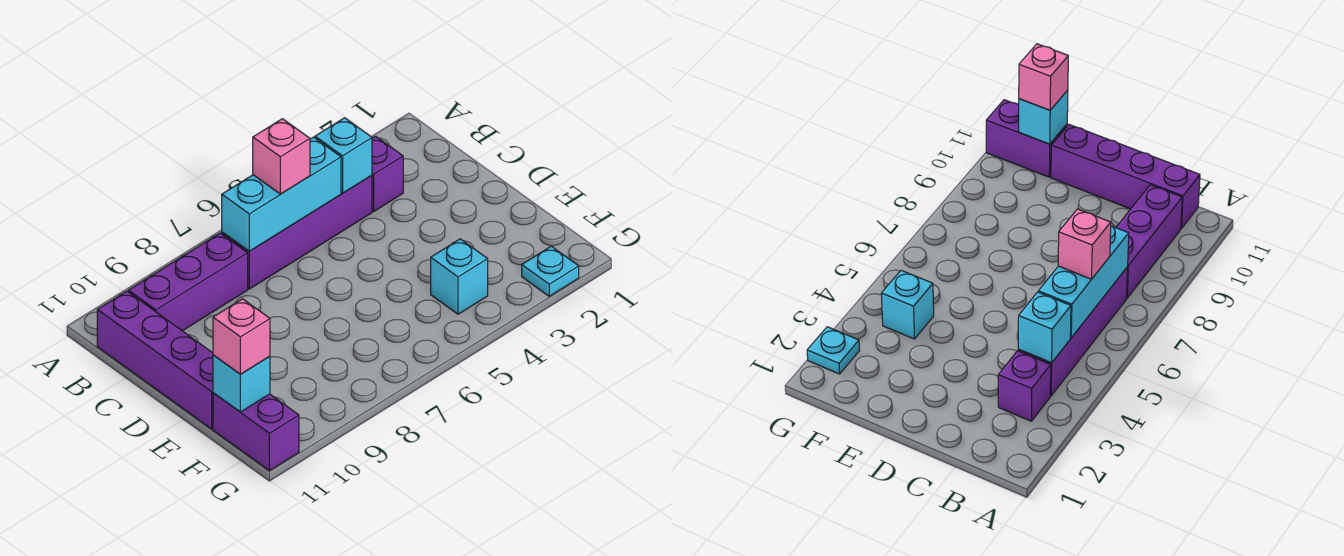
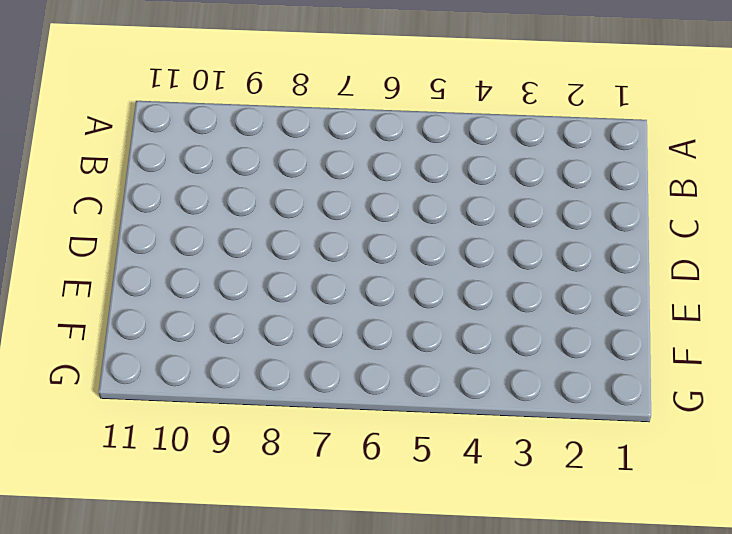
none -> purple brick B3 level 1
none -> purple brick B4:B7 level 1
none -> purple brick B8:B10 level 1

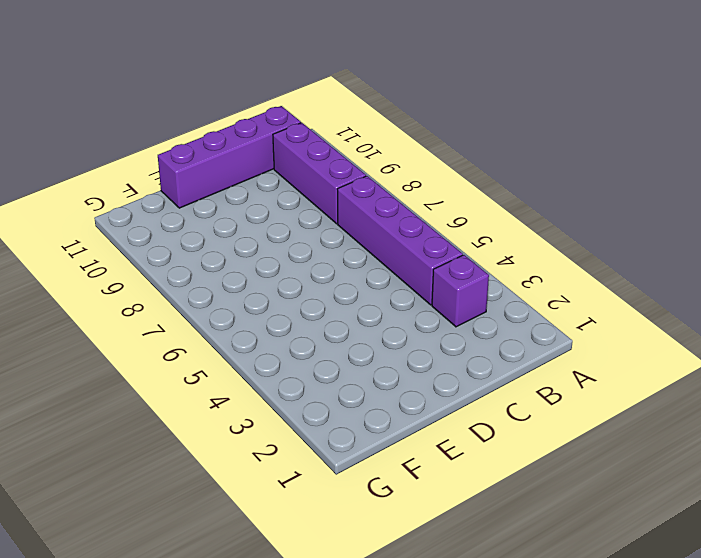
none -> cyan brick F4 level 1
none -> purple brick F11:G11 level 1
none -> cyan plate G2 level 1

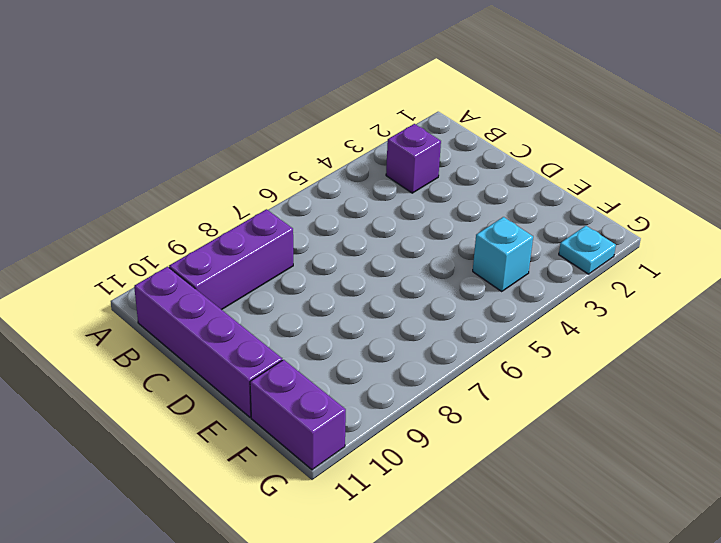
none -> purple brick B4:B7 level 1
none -> cyan brick B4 level 2
none -> cyan brick B5:B7 level 2

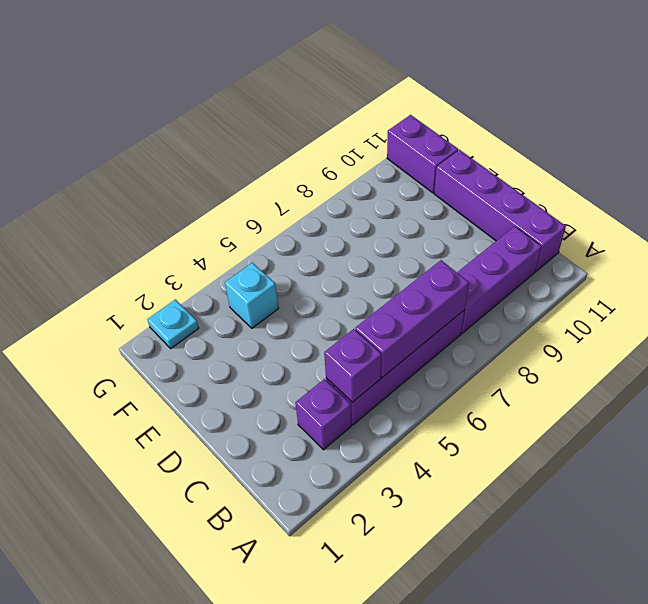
purple brick B4 level 2 -> cyan brick B4 level 2
purple brick B5:B7 level 2 -> cyan brick B5:B7 level 2
none -> cyan brick F11 level 2
none -> pink brick B6 level 3
none -> pink brick F11 level 3

